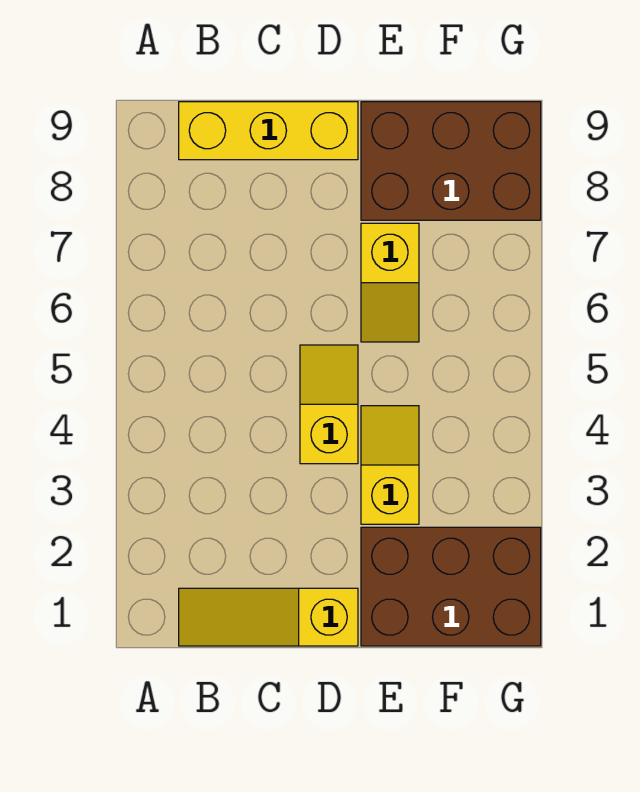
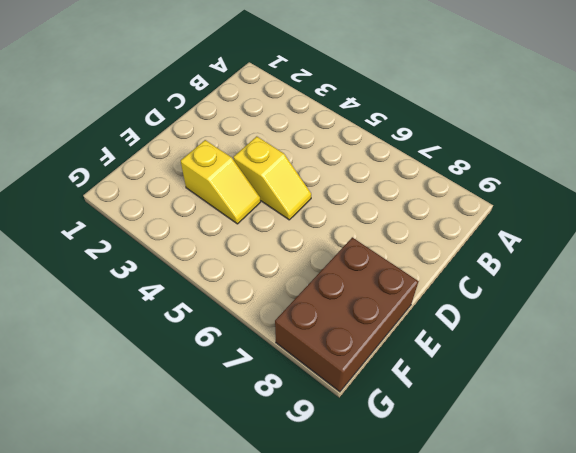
none -> yellow slope B1:D1 level 1 top D
none -> yellow brick B9:D9 level 1

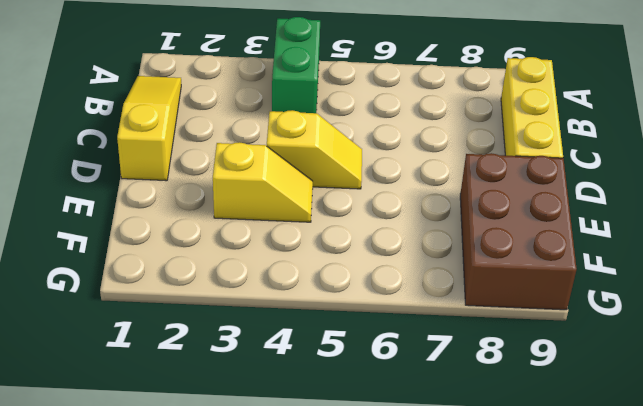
green brick A4:B4 level 1 -> none
none -> brown brick E1:G2 level 1
none -> yellow slope E6:E7 level 1 top 7

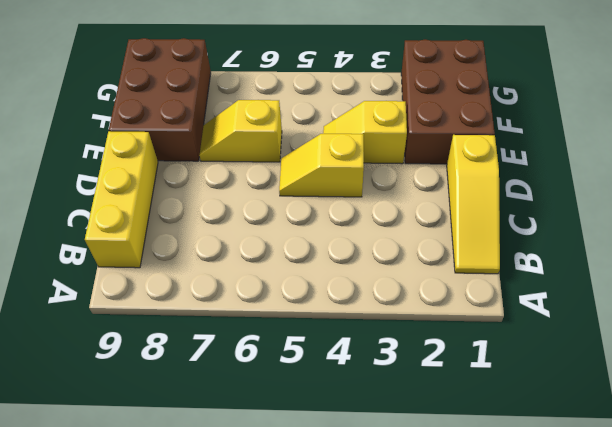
yellow slope E6:E7 level 1 top 6 -> yellow slope E6:E7 level 1 top 7

